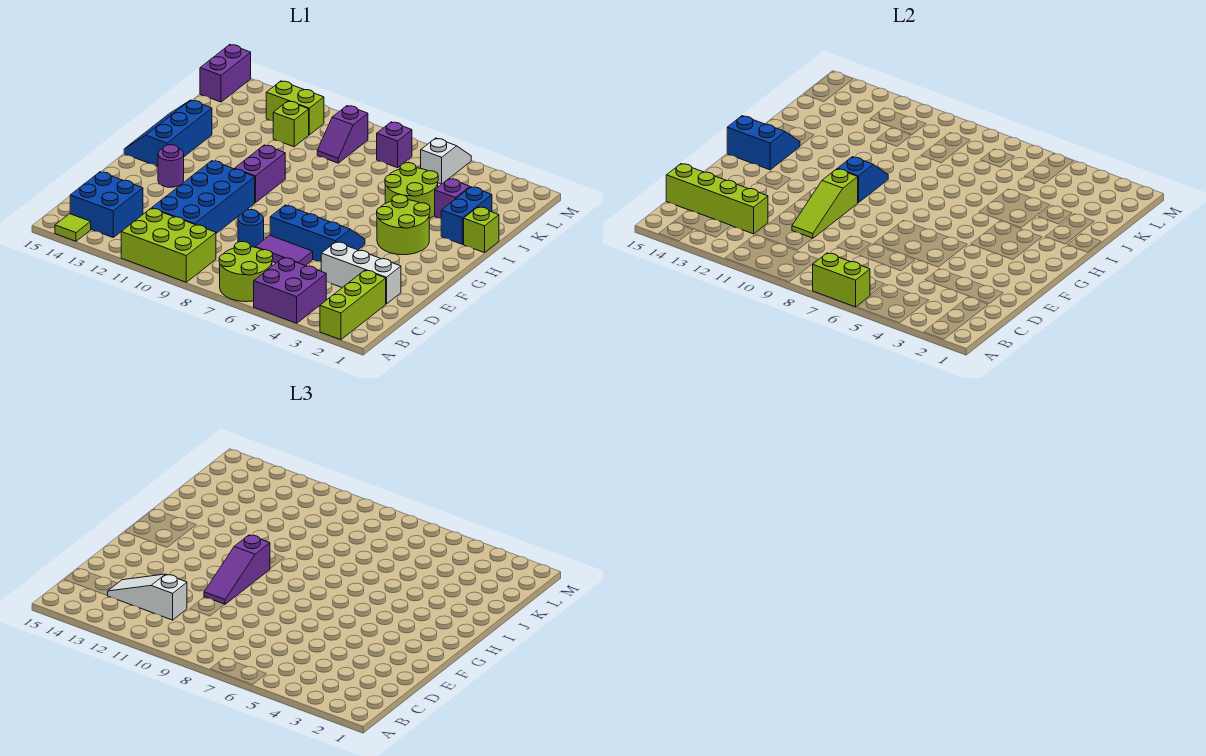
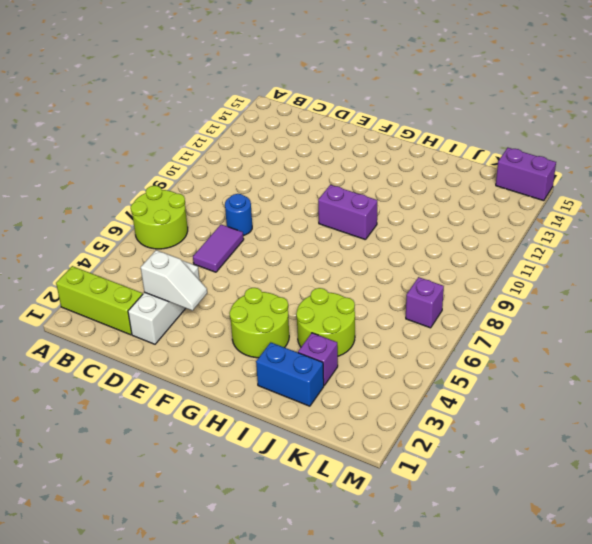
white slope D3:E3 level 2 top D -> white slope L5:M5 level 1 top L
none -> purple brick A4:B5 level 1
none -> lime brick A9:B11 level 1
none -> lime tile A14 level 1
none -> blue brick B13:C14 level 1

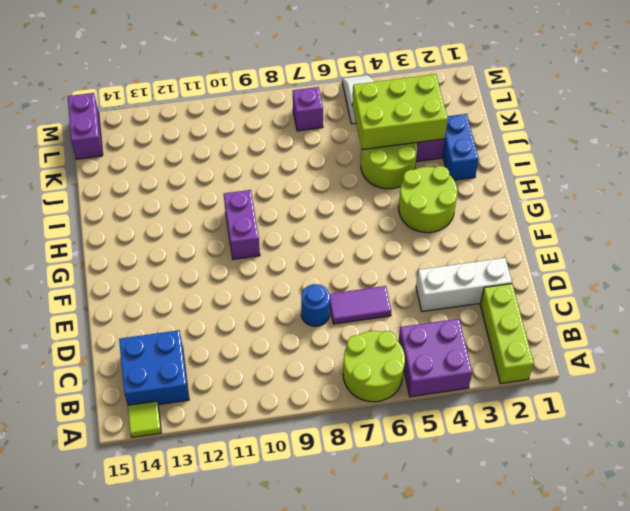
lime brick J3:K5 level 2 -> lime brick A9:B11 level 1
none -> blue brick C10:F11 level 1
none -> blue slope E5:F7 level 1 top E
none -> purple round brick F13 level 1
none -> blue slope G14:I15 level 1 top 14

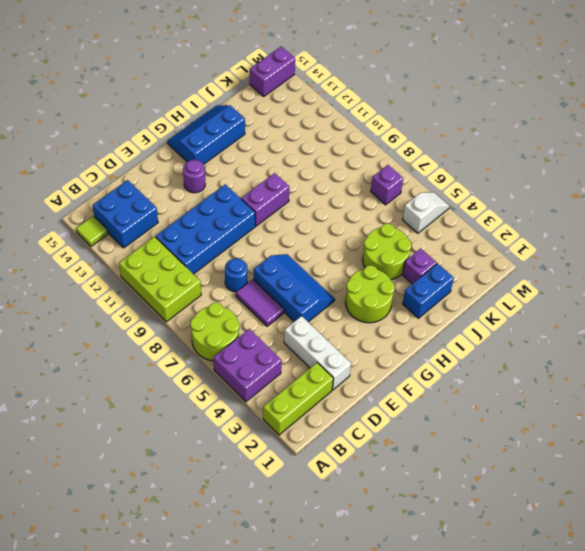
none -> lime brick I1 level 1
none -> purple slope K9:L9 level 1 top L
none -> lime brick K11 level 1
none -> lime brick L11:L12 level 1

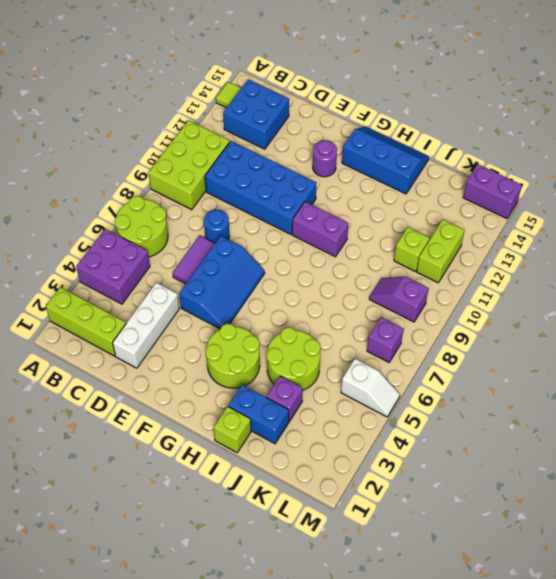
none -> lime brick A6:A7 level 2
none -> lime brick C12:C15 level 2
none -> lime slope D10:F10 level 2 top F
none -> blue slope G10:H10 level 2 top G

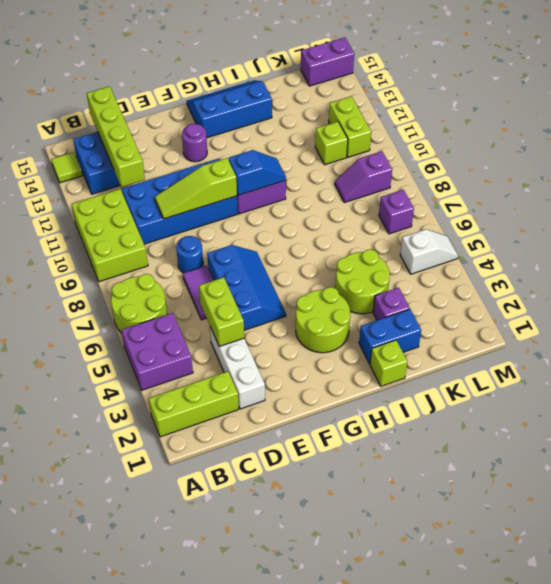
lime brick D4:D5 level 2 -> lime brick A6:A7 level 2
none -> blue slope G14:H15 level 2 top G
none -> white slope C11:C13 level 3 top 11
none -> purple slope E10:G10 level 3 top G

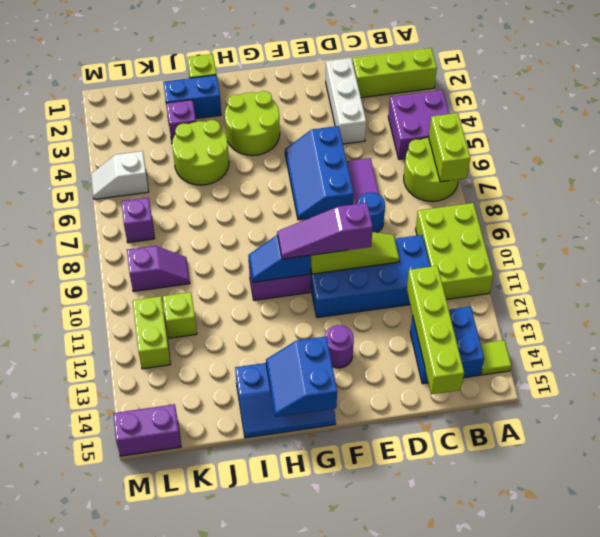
purple slope E10:G10 level 3 top E -> purple slope E10:G10 level 3 top G
none -> white slope C11:C13 level 3 top 11

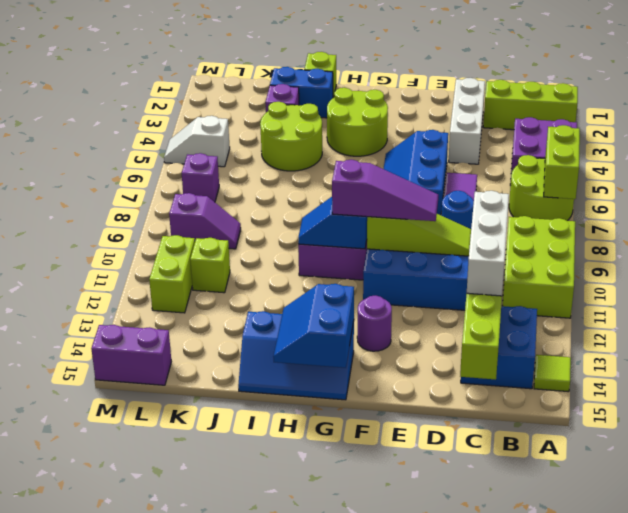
white brick C11:C13 level 3 -> white slope C11:C13 level 3 top 11

